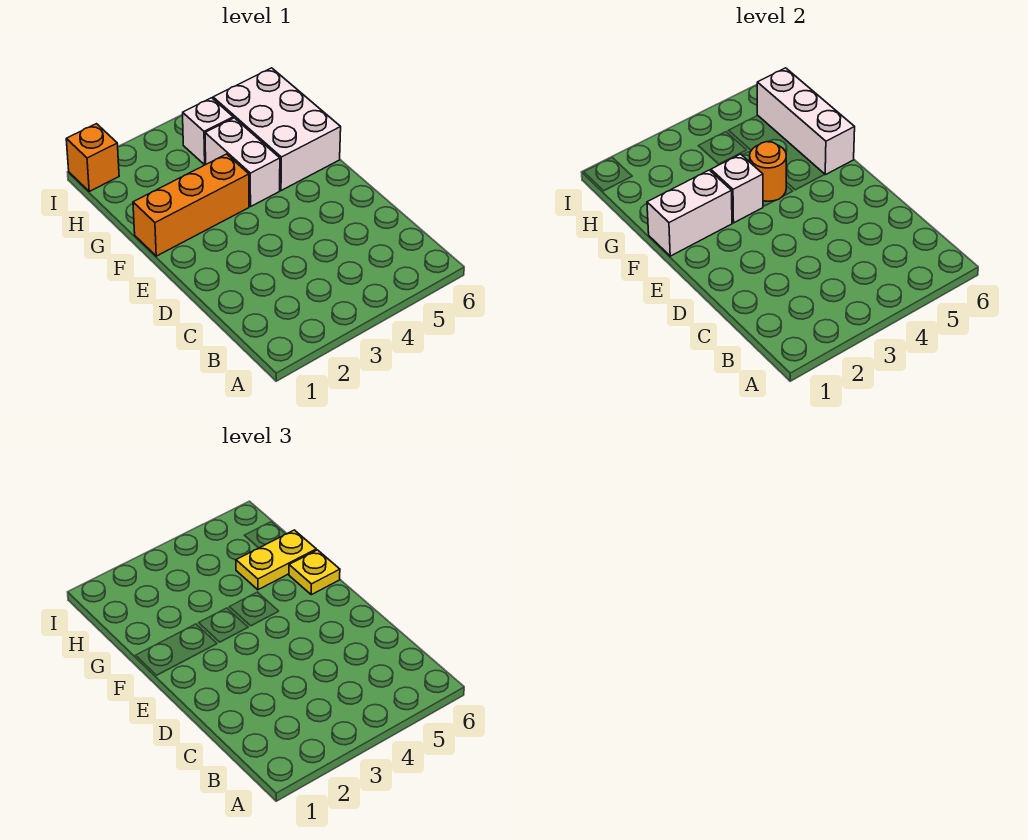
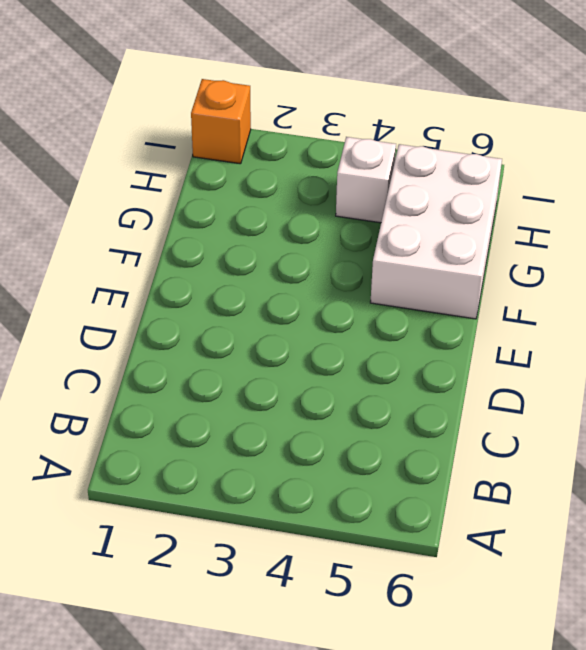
none -> orange brick F1:F3 level 1
none -> white brick F4:G4 level 1

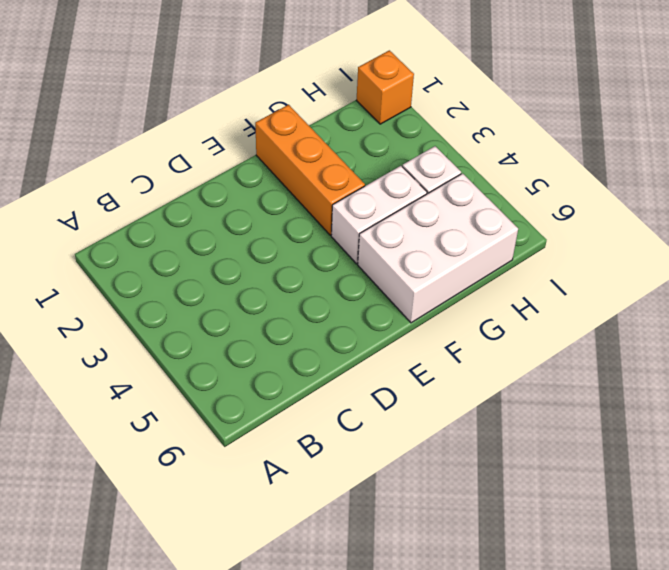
none -> white brick F1:F2 level 2
none -> white brick F3 level 2

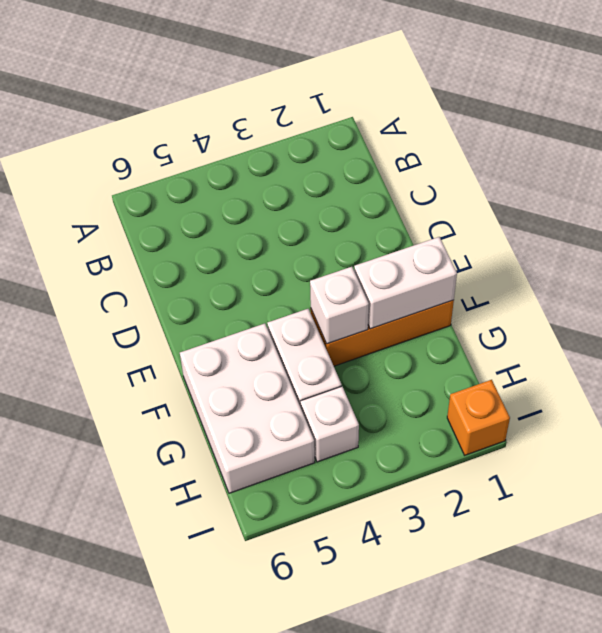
none -> orange round brick F4 level 2
none -> white brick F6:H6 level 2

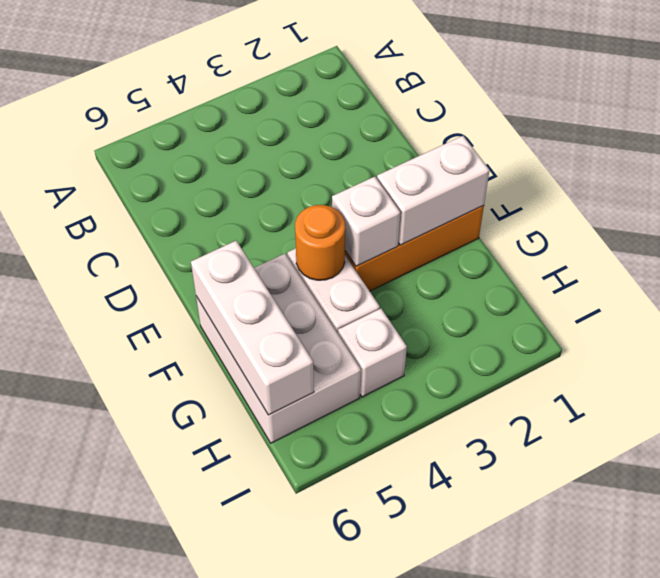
none -> orange brick I1 level 1
none -> yellow plate F6 level 3

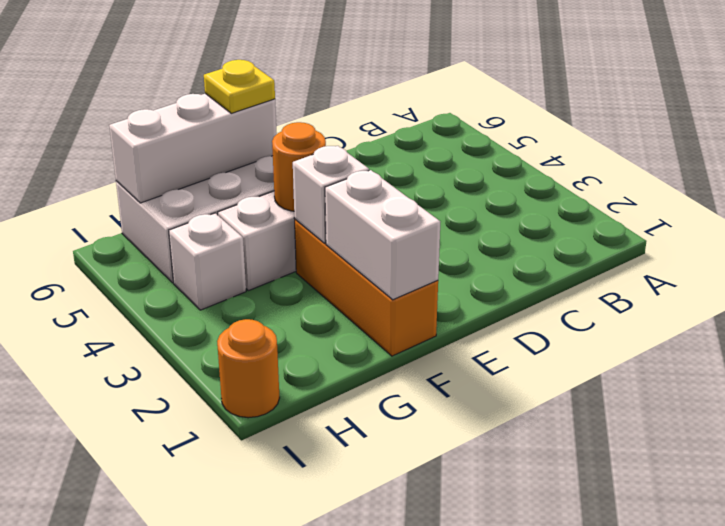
orange round brick I1 level 1 -> orange brick I1 level 1
none -> yellow plate G5:G6 level 3

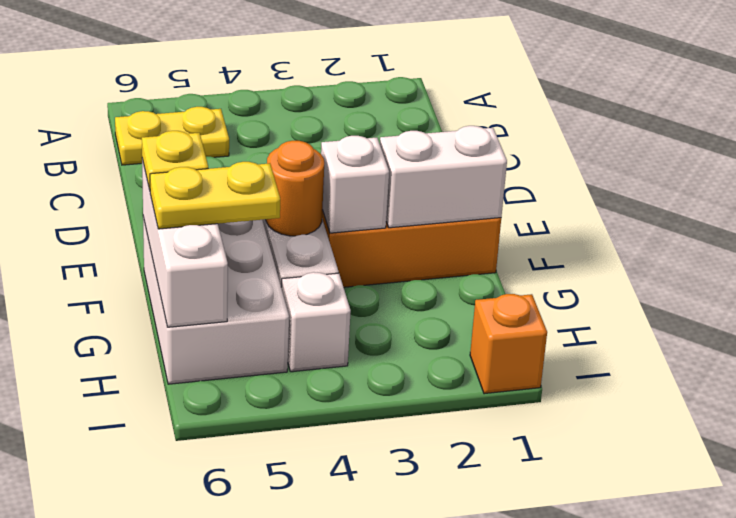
yellow plate B5:B6 level 1 -> none

